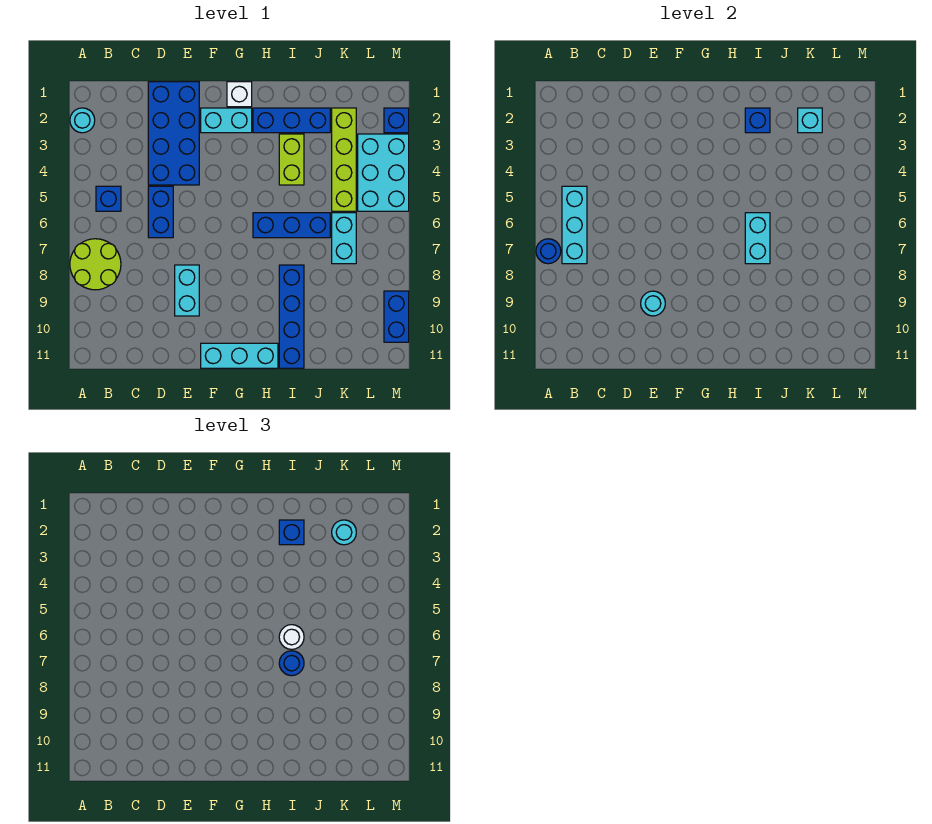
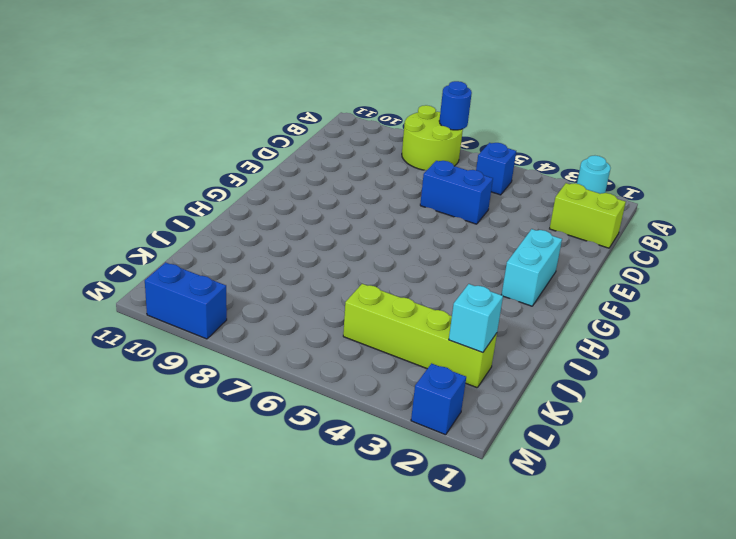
lime brick C1:C2 level 1 -> lime brick I3:I4 level 1
none -> blue brick D1:E4 level 1
none -> cyan brick E8:E9 level 1
none -> cyan brick F11:H11 level 1

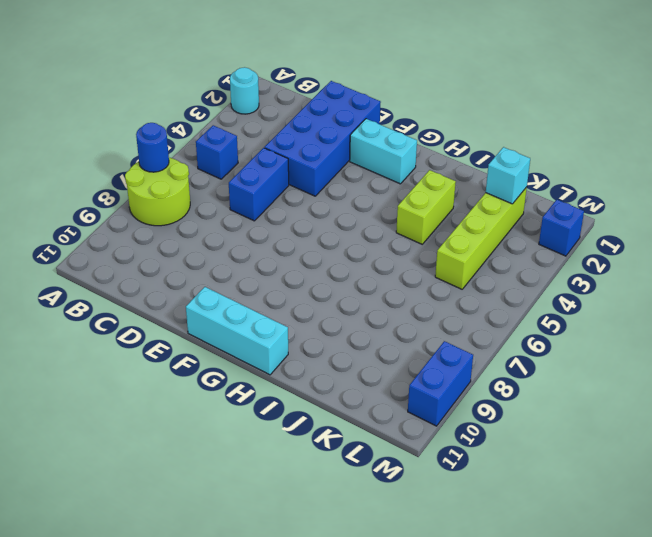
none -> cyan brick E8:E9 level 1
none -> white brick G1 level 1
none -> blue brick H2:J2 level 1

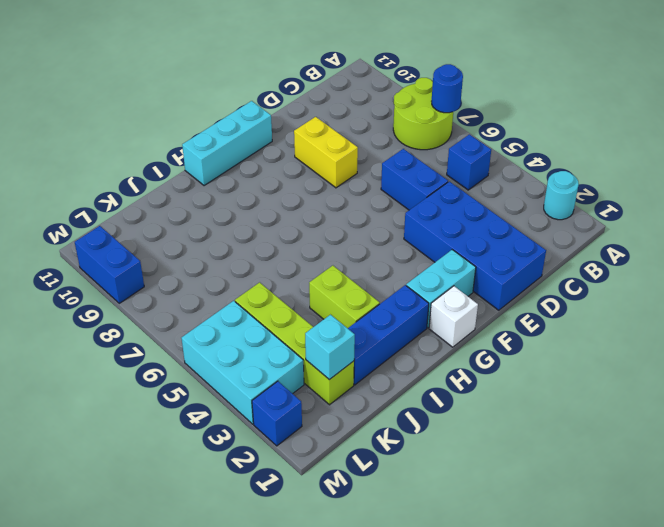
yellow brick E8:E9 level 1 -> cyan brick E8:E9 level 1
none -> blue brick H6:J6 level 1
none -> blue brick I8:I11 level 1
none -> cyan brick K6:K7 level 1

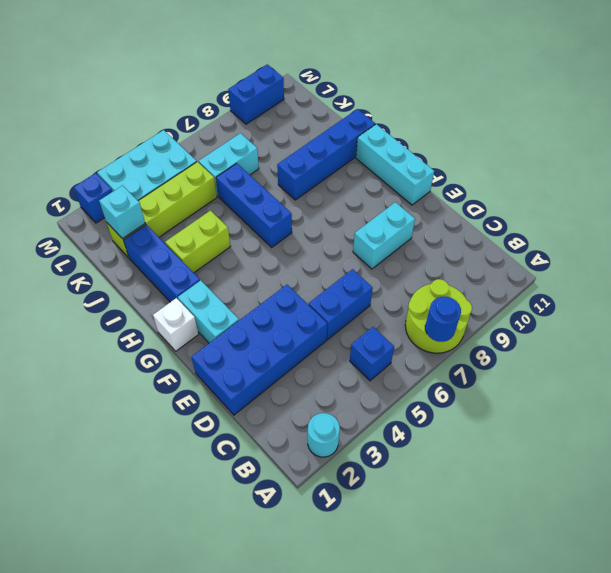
none -> cyan brick B5:B7 level 2
none -> cyan round brick E9 level 2
none -> blue brick I2 level 2

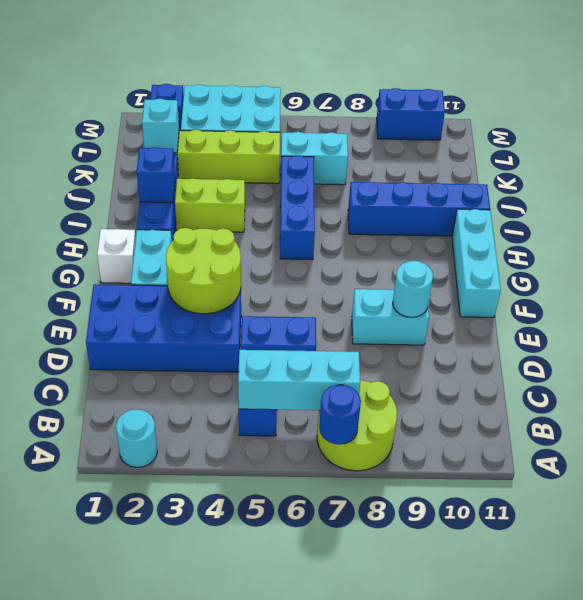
lime round brick E3:F4 level 2 -> none
none -> cyan brick I6:I7 level 2
none -> blue brick I2 level 3
none -> white round brick I6 level 3

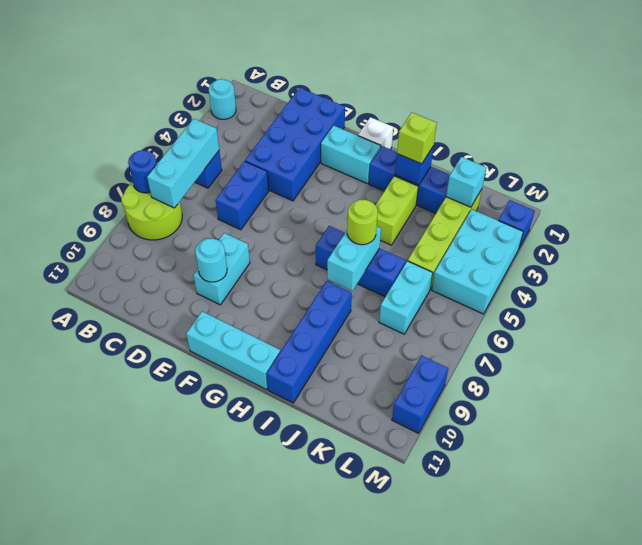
lime brick I2 level 3 -> blue brick I2 level 3
lime round brick I6 level 3 -> white round brick I6 level 3
none -> blue round brick I7 level 3
none -> cyan round brick K2 level 3

